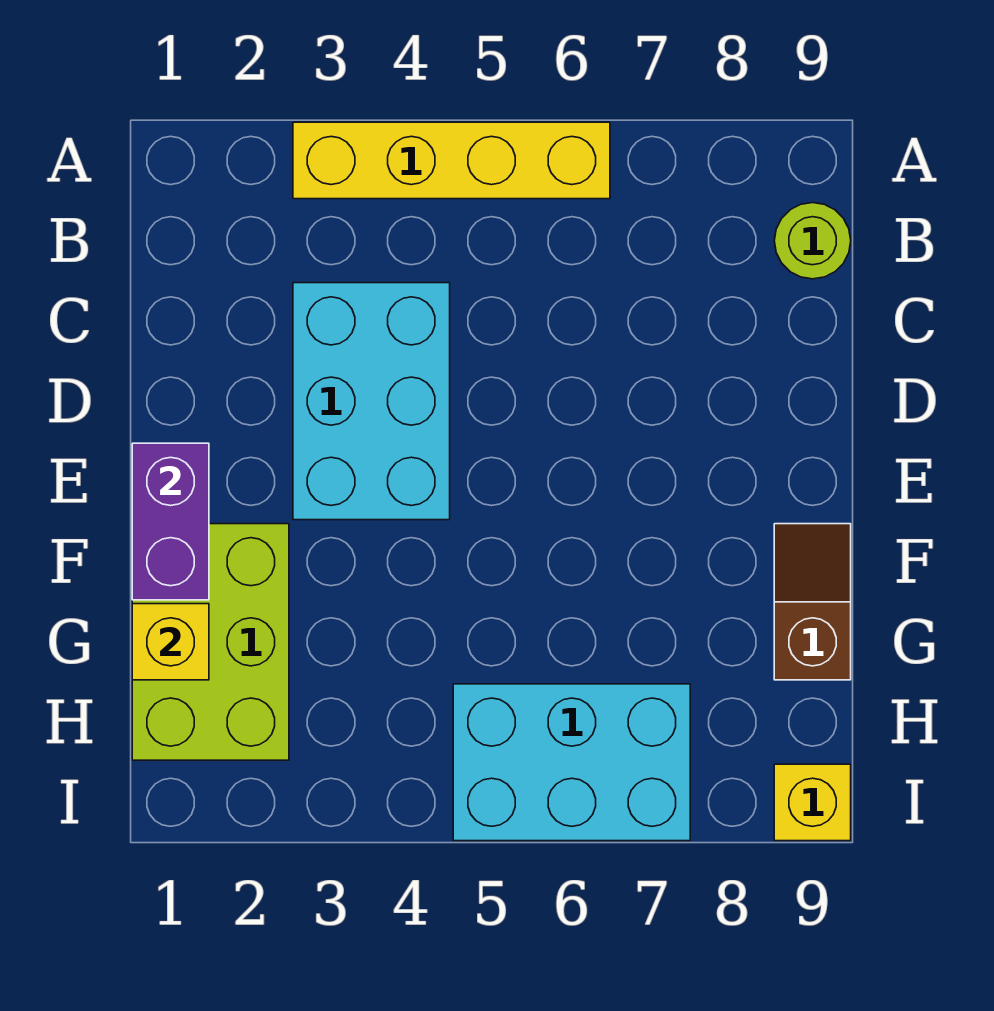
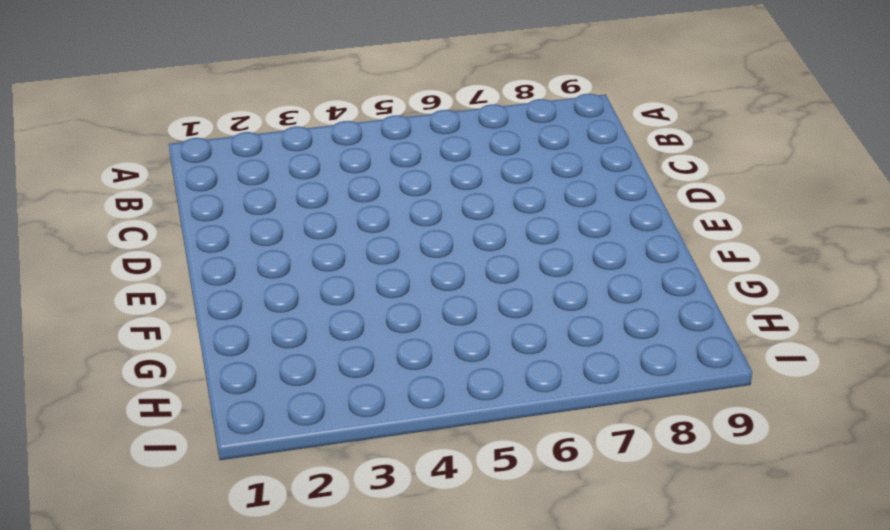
none -> yellow brick A3:A6 level 1
none -> lime round brick B9 level 1

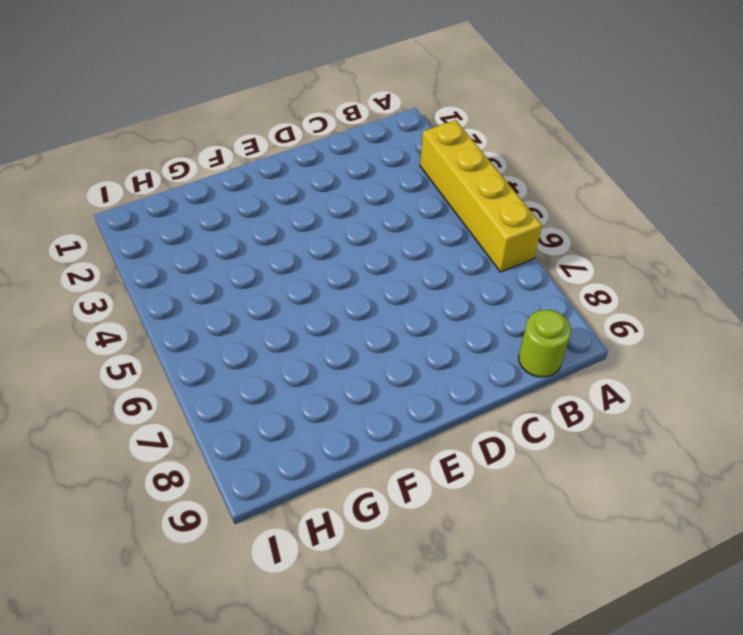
none -> cyan brick C3:E4 level 1
none -> lime brick F1:H2 level 1

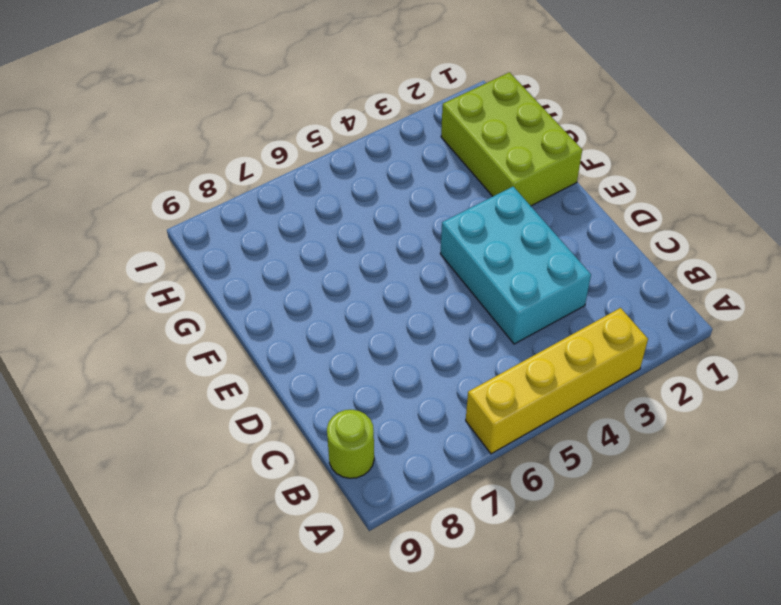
none -> brown slope F9:G9 level 1 top G
none -> cyan brick H5:I7 level 1

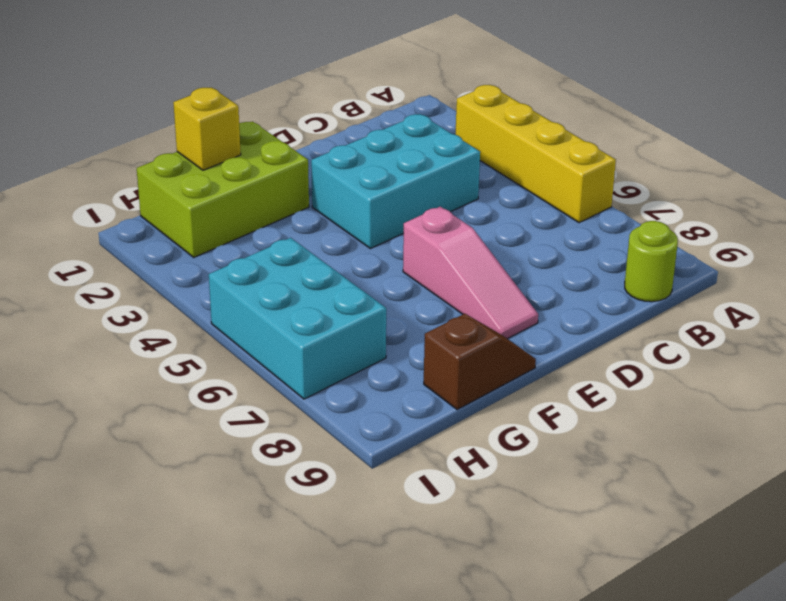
pink slope E6:E8 level 1 top 6 -> none
none -> yellow brick I9 level 1
none -> purple brick E1:F1 level 2

